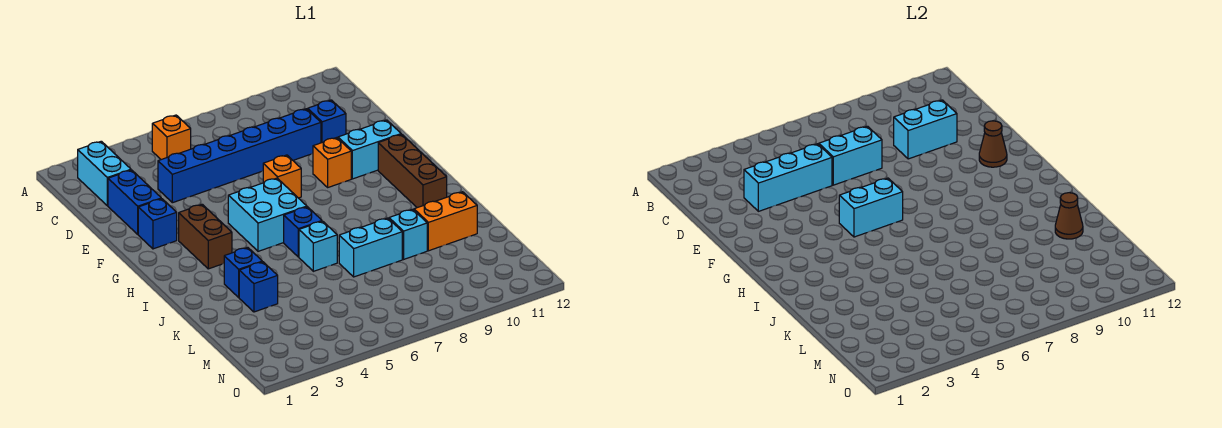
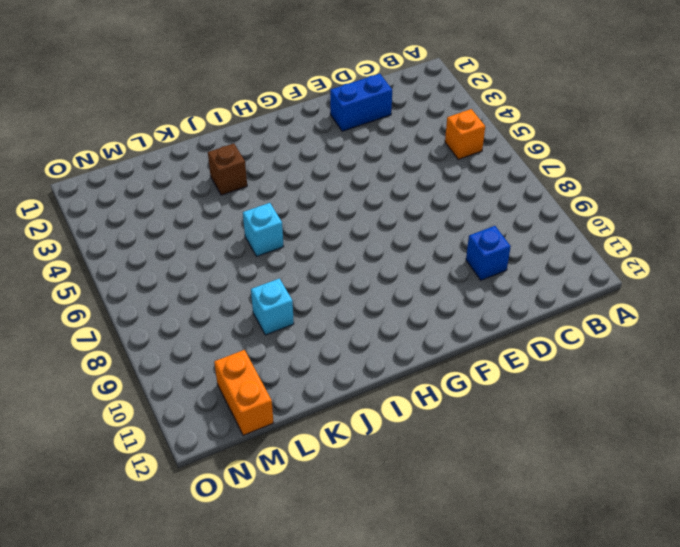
brown brick J3 level 1 -> blue brick J3 level 1
orange brick M11:M12 level 1 -> orange brick K10:K11 level 1
none -> cyan brick B2:C2 level 1
none -> blue brick D4:D9 level 1
none -> blue brick F2 level 1

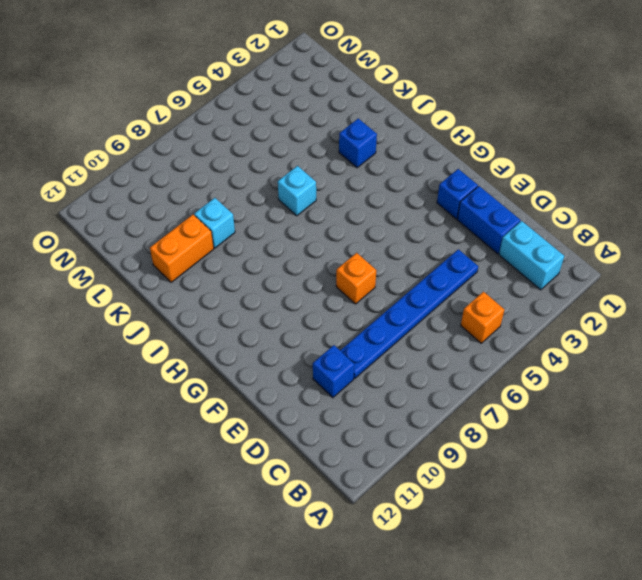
blue plate D4:D9 level 1 -> blue brick D4:D9 level 1
none -> orange brick F9 level 1
none -> cyan brick F10:F11 level 1
none -> brown brick G3:H3 level 1

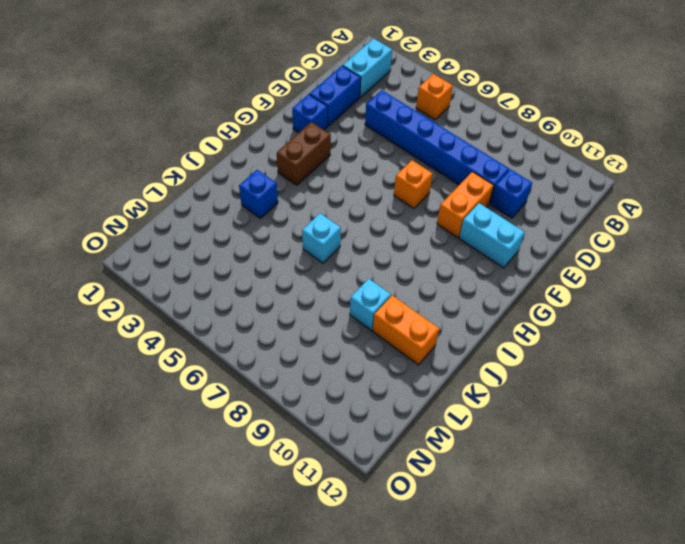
orange brick E9:F9 level 1 -> orange brick F9 level 1
none -> cyan brick G5:H6 level 1
none -> brown brick G11:I11 level 1
none -> blue brick I6 level 1

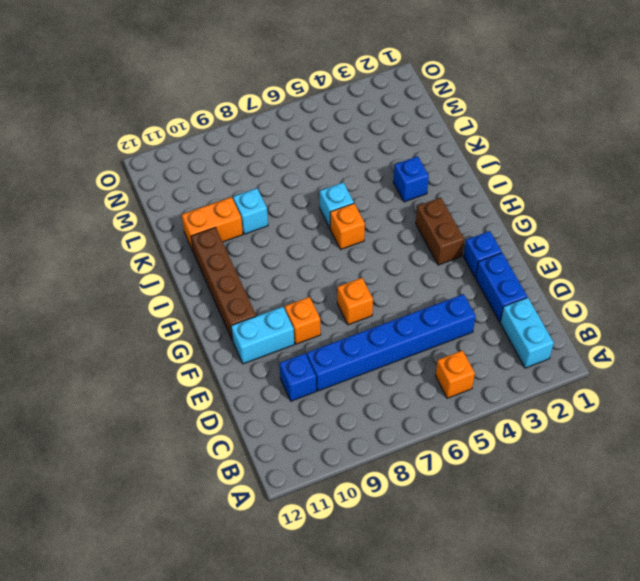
brown brick G11:J11 level 1 -> brown brick G11:I11 level 1
orange brick I6 level 1 -> blue brick I6 level 1
none -> cyan brick G5:H6 level 1
none -> blue brick K3 level 1
none -> cyan brick K7:K8 level 1

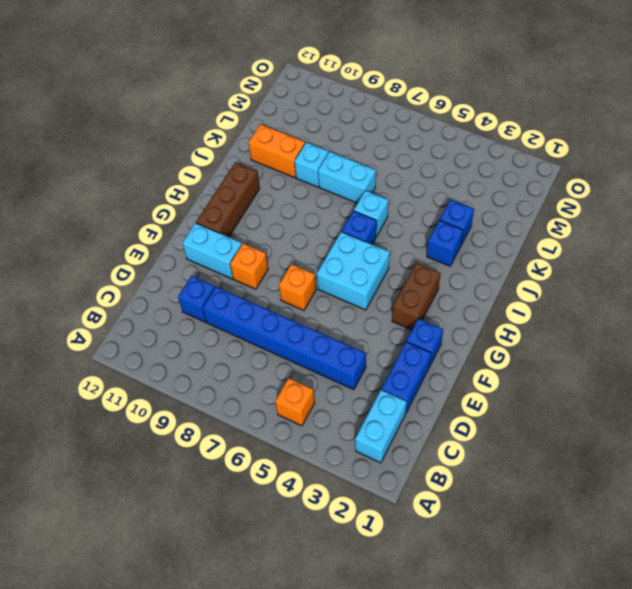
none -> cyan brick D3:D5 level 2
none -> cyan brick D6:D7 level 2
none -> cyan brick D9:D10 level 2

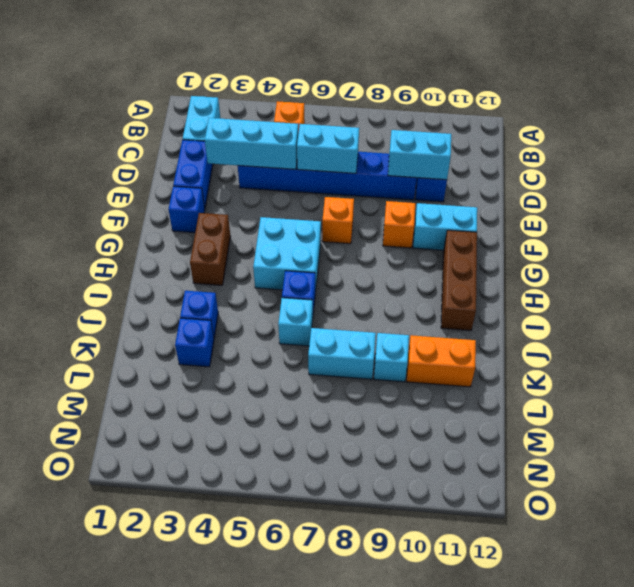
none -> brown cone F11 level 2
none -> cyan brick G5:G6 level 2
none -> brown cone K11 level 2

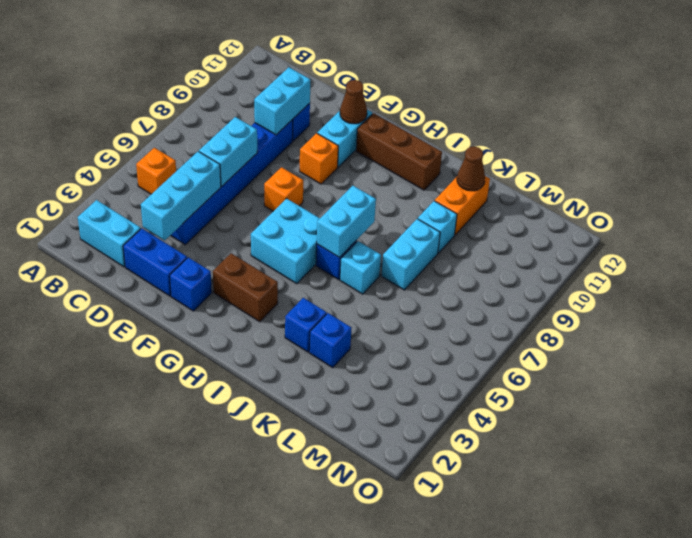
cyan brick I6:I7 level 2 -> cyan brick G5:G6 level 2

